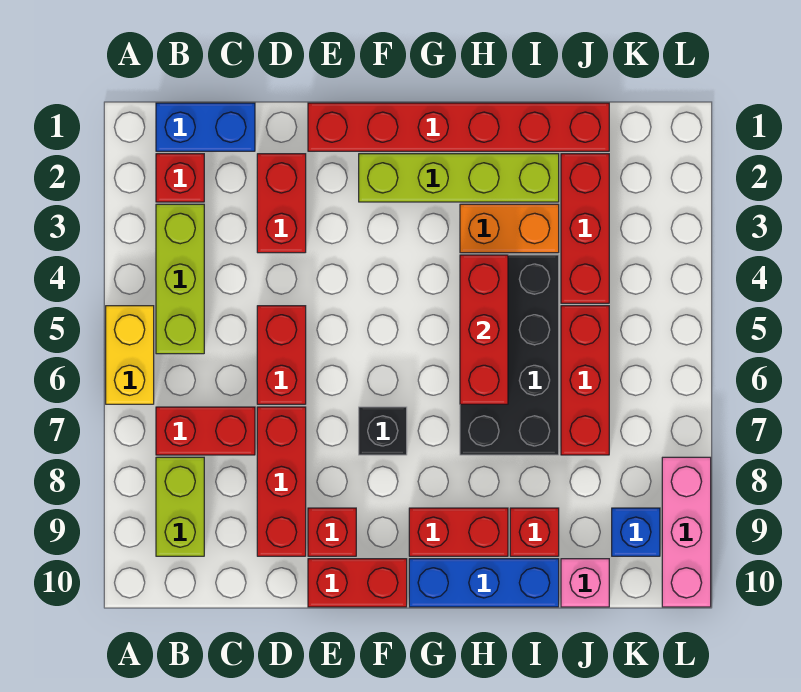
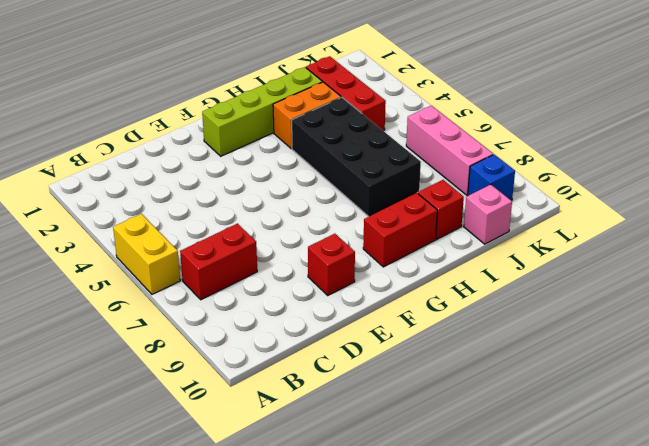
pink brick K6:K8 level 1 -> pink brick L8:L10 level 1
none -> blue brick B1:C1 level 1
none -> red brick B2 level 1
none -> lime brick B3:B5 level 1

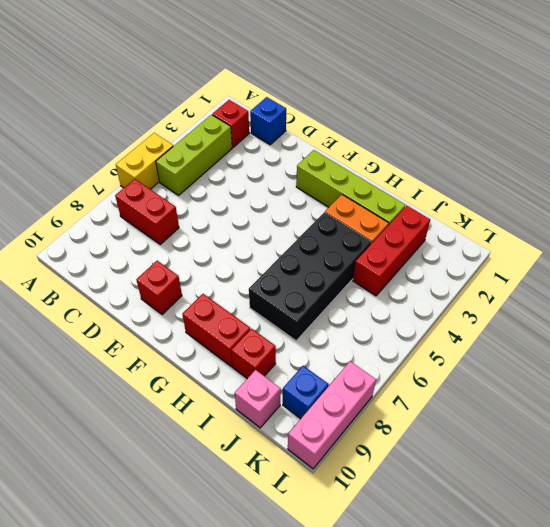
blue brick C1 level 1 -> blue brick B1:C1 level 1
none -> lime brick B8:B9 level 1
none -> red brick D2:D3 level 1
none -> red brick D5:D6 level 1

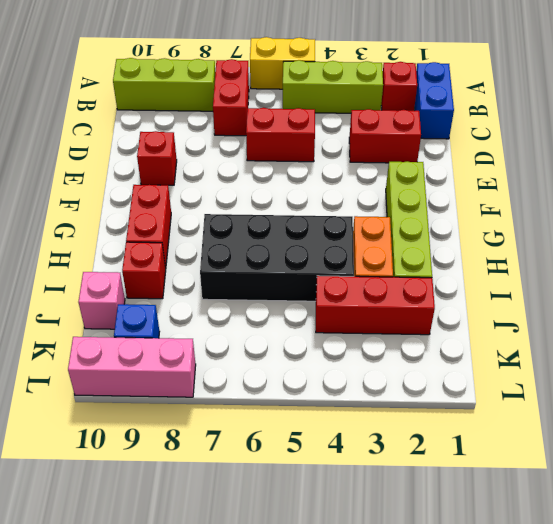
lime brick B8:B10 level 1 -> lime brick B8:B9 level 1
none -> red brick D7:D9 level 1
none -> red brick E1:J1 level 1
none -> red brick E10:F10 level 1

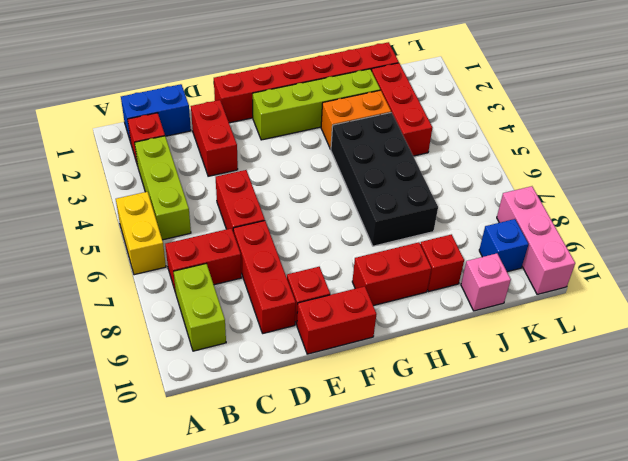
none -> black brick F7 level 1
none -> blue brick G10:I10 level 1
none -> red brick J5:J7 level 1

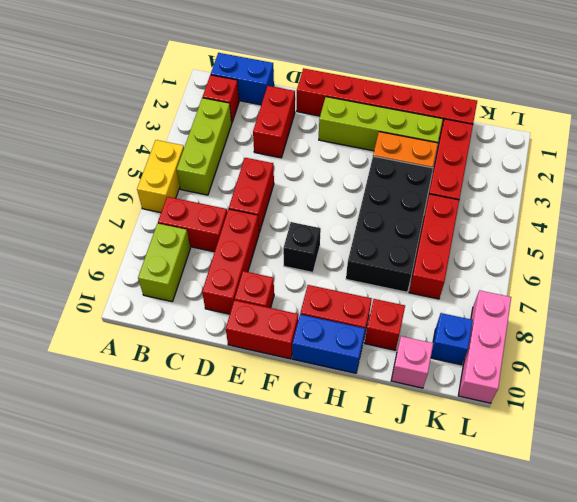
blue brick G10:H10 level 1 -> blue brick G10:I10 level 1
none -> red brick H4:H6 level 2

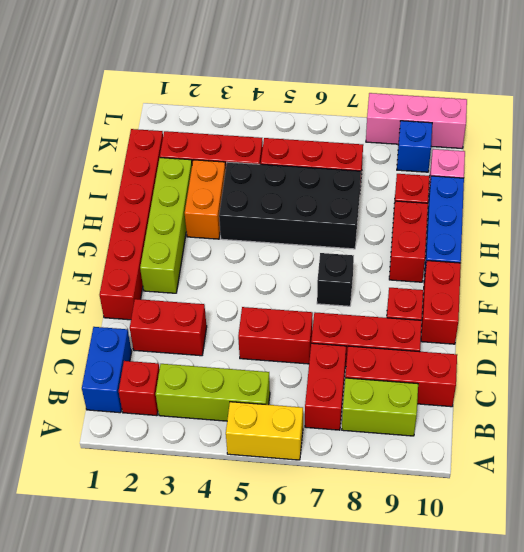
red brick C8:C10 level 1 -> red brick H4:H6 level 2

